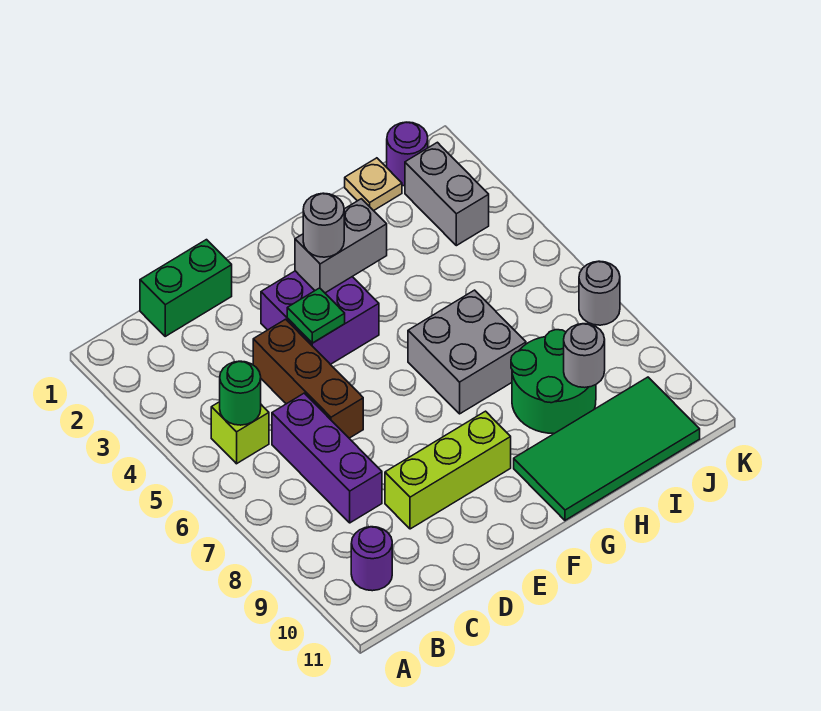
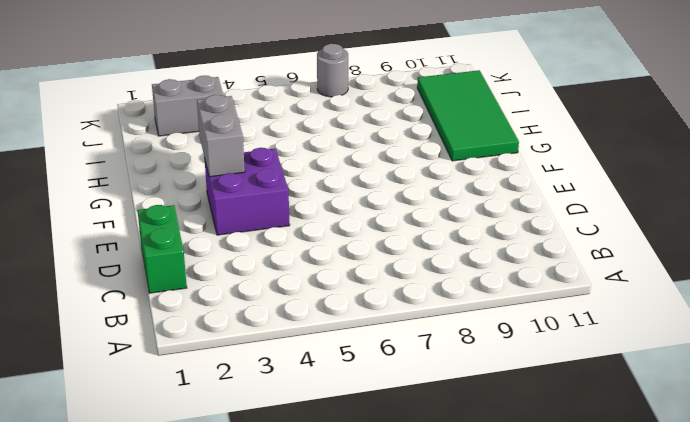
none -> lime brick B5 level 1
none -> purple round brick B10 level 1
none -> purple brick C6:C8 level 1

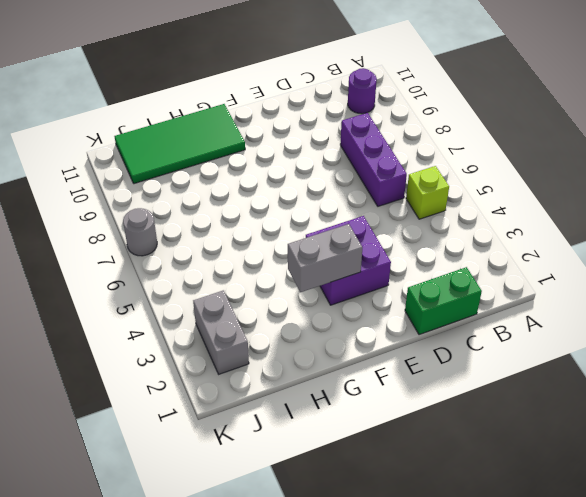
none -> brown brick D4:D6 level 1
none -> lime brick D9:F9 level 1
none -> grey brick G6:H7 level 1

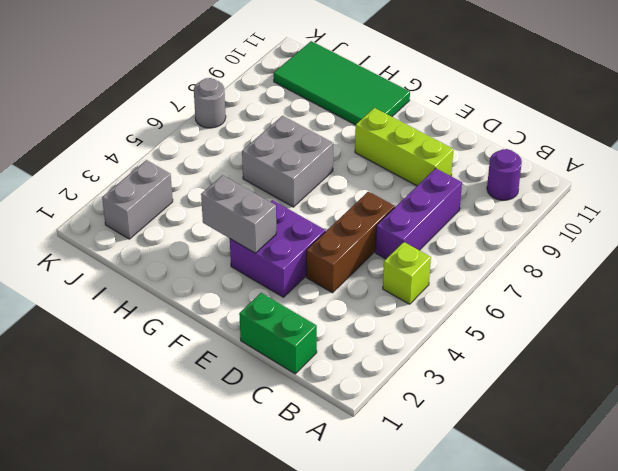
none -> green round brick H8:I9 level 1
none -> tan plate I1 level 1
none -> purple round brick J1 level 1

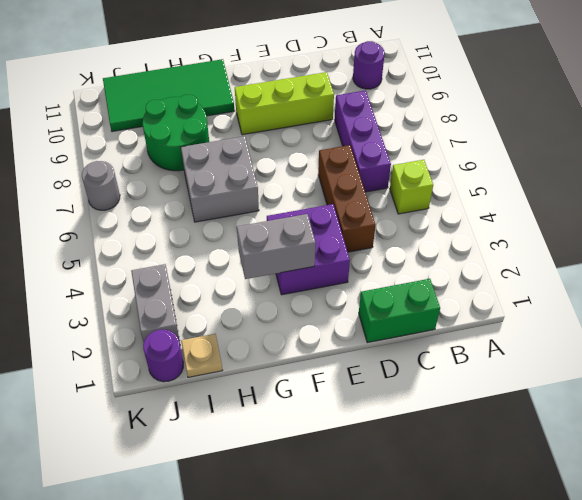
none -> green round brick B5 level 2
none -> green plate E4 level 2
none -> grey round brick I9 level 2

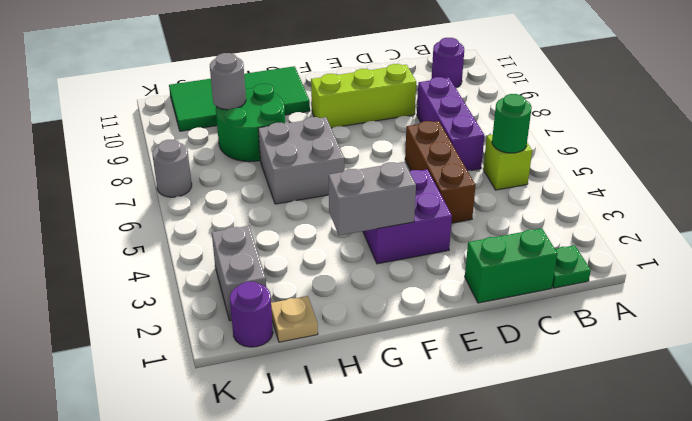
green plate B1 level 1 -> green plate E4 level 2
none -> grey round brick F3 level 3

